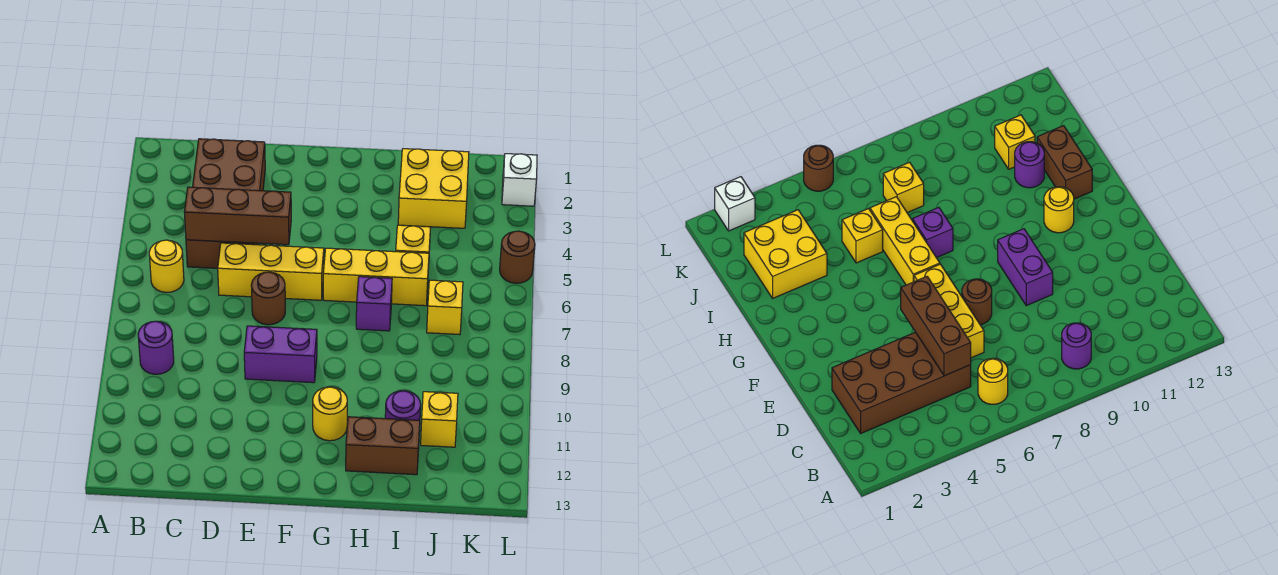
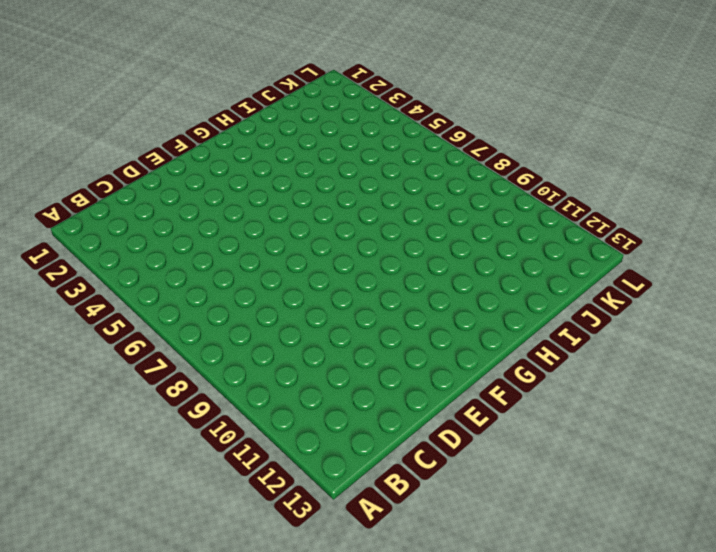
none -> yellow round brick B6 level 1
none -> purple round brick B9 level 1
none -> brown brick C2:D5 level 1

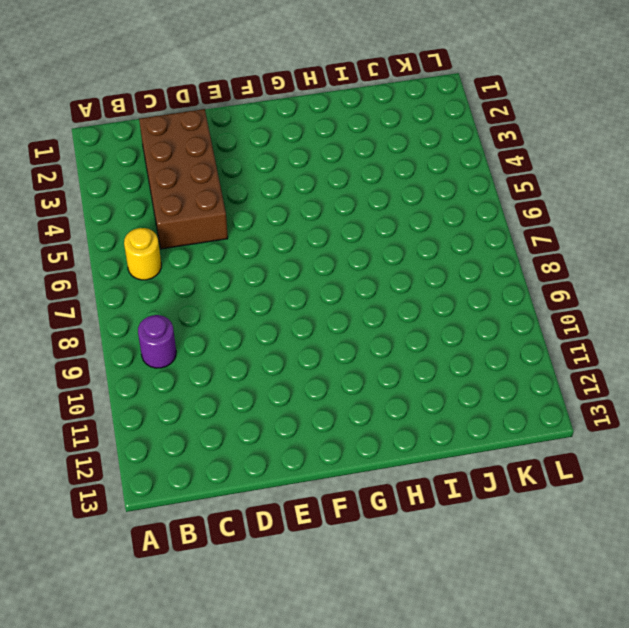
none -> yellow brick D6:F6 level 1
none -> brown round brick E7 level 1
none -> purple brick E9:F9 level 1

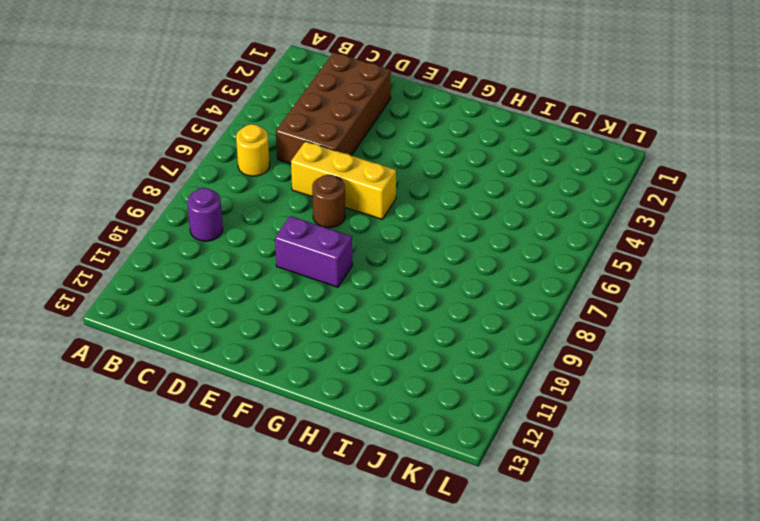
none -> yellow brick G6:I6 level 1
none -> yellow round brick G11 level 1
none -> purple brick H7 level 1

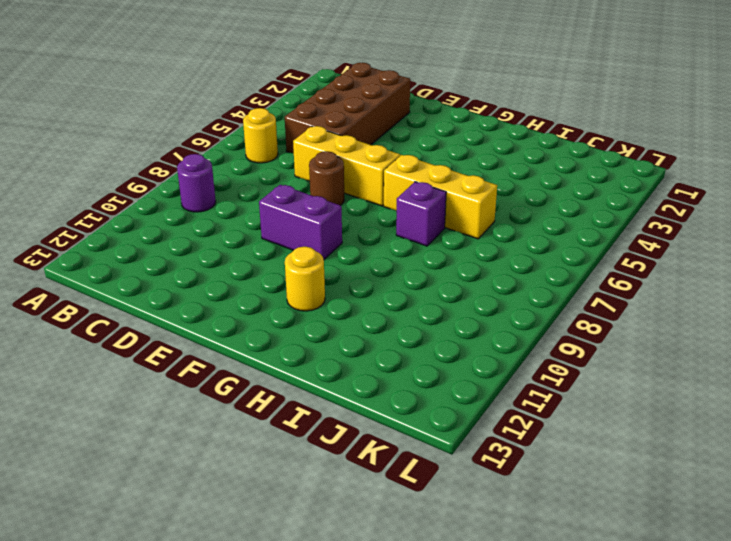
none -> brown brick H12:I12 level 1
none -> yellow brick I2:J3 level 1
none -> yellow brick I5 level 1

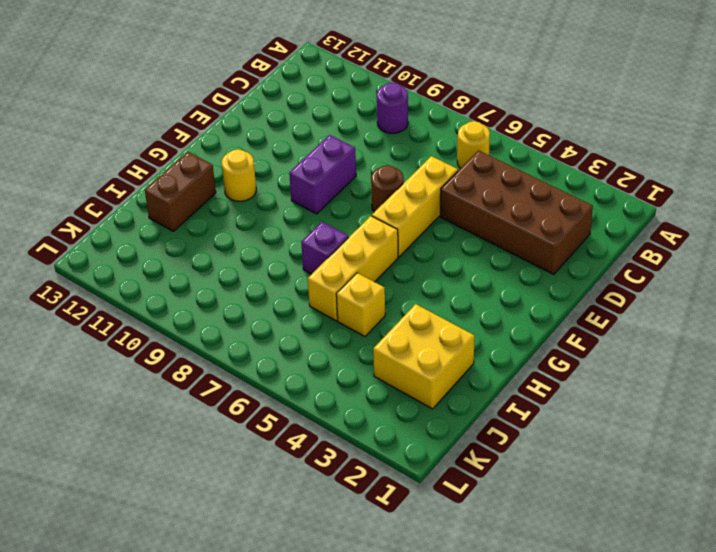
none -> purple round brick I11 level 1
none -> yellow brick J7 level 1
none -> yellow brick J11 level 1

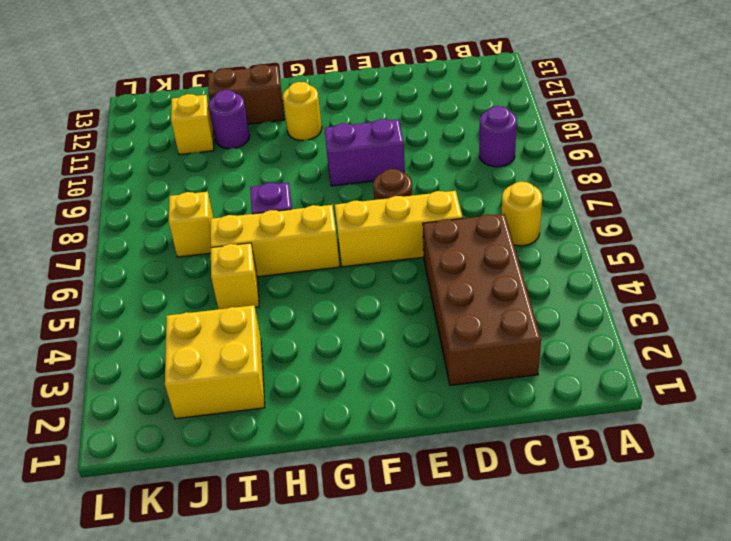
none -> white brick L2 level 1
none -> brown round brick L5 level 1
none -> brown brick C5:E5 level 2

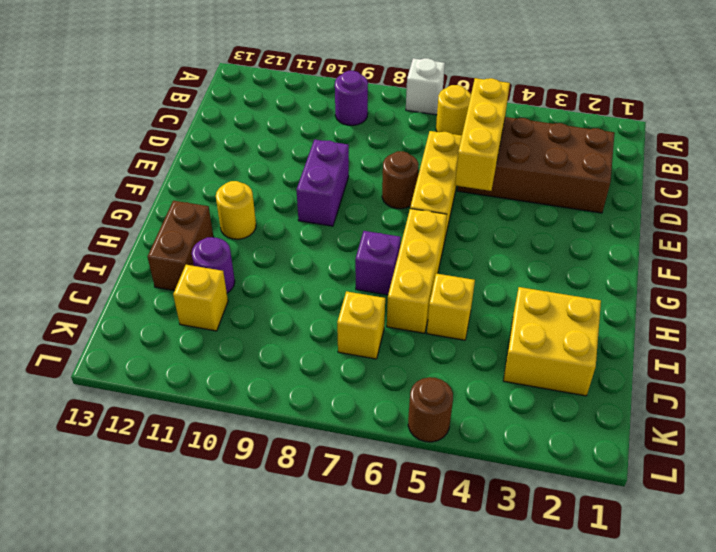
white brick A7 level 1 -> white brick L2 level 1
yellow brick C5:E5 level 2 -> brown brick C5:E5 level 2

